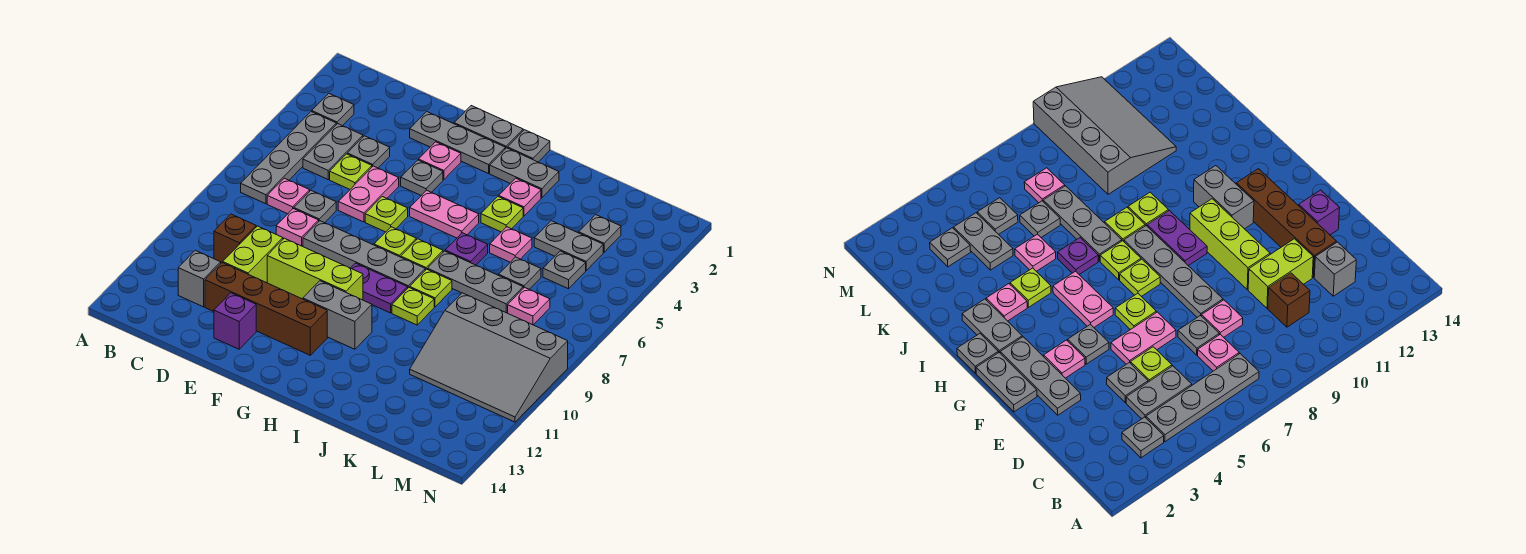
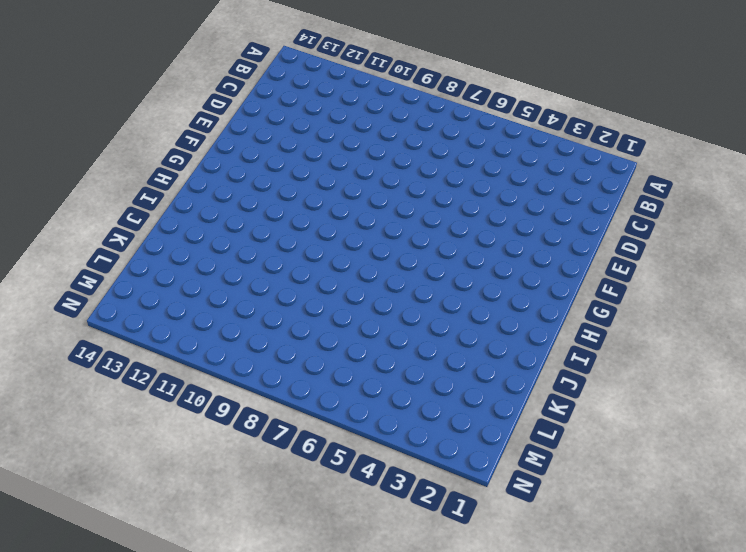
none -> grey plate B3 level 1
none -> grey plate B4:B7 level 1
none -> grey plate C4:C5 level 1
none -> pink plate C7 level 1

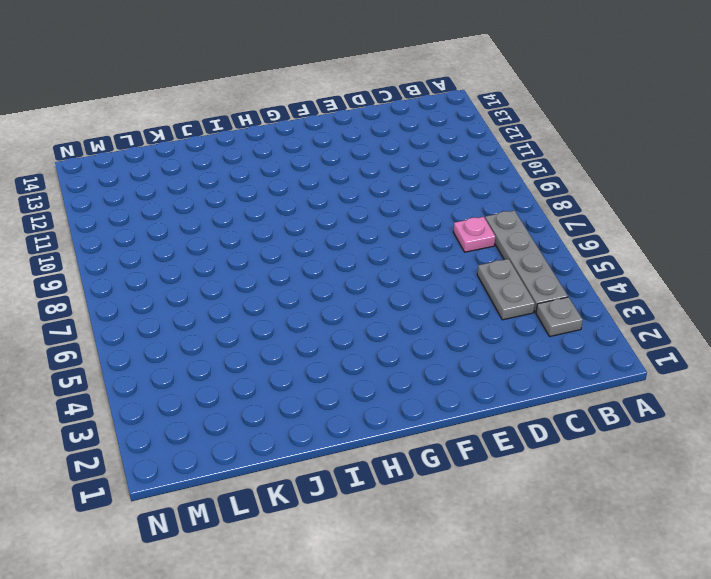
none -> brown brick C10 level 1
none -> grey brick C12 level 1
none -> grey plate D4 level 1
none -> lime plate D5 level 1

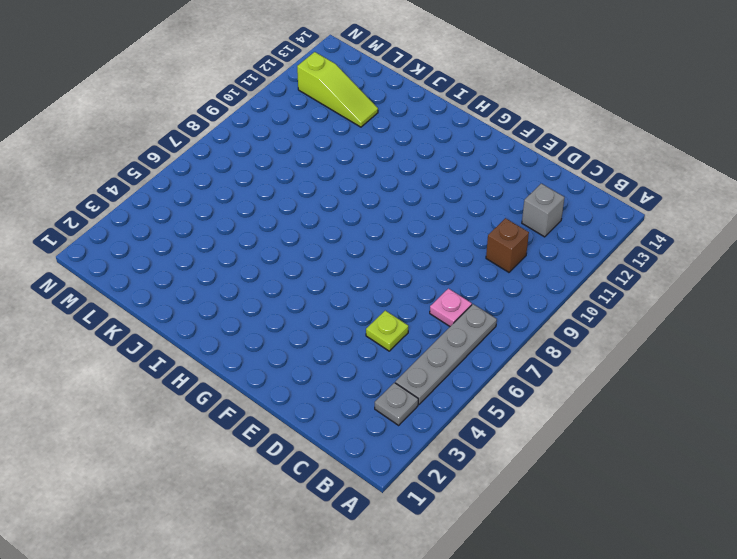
lime slope K12:M12 level 1 top M -> none
none -> grey plate C4:C5 level 1
none -> grey plate D4 level 1
none -> grey plate D7 level 1
none -> pink plate D8 level 1

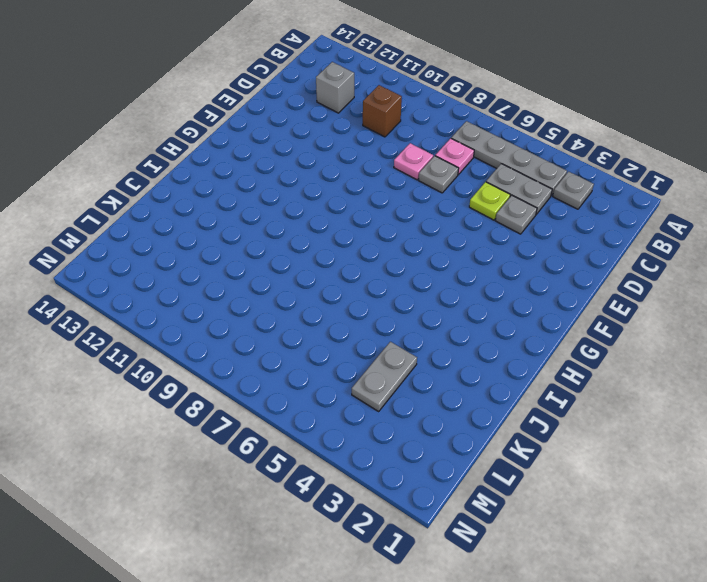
none -> lime brick D10:D11 level 1
none -> brown brick D12:G12 level 1
none -> grey plate E2:G2 level 1
none -> pink plate E5:E6 level 1

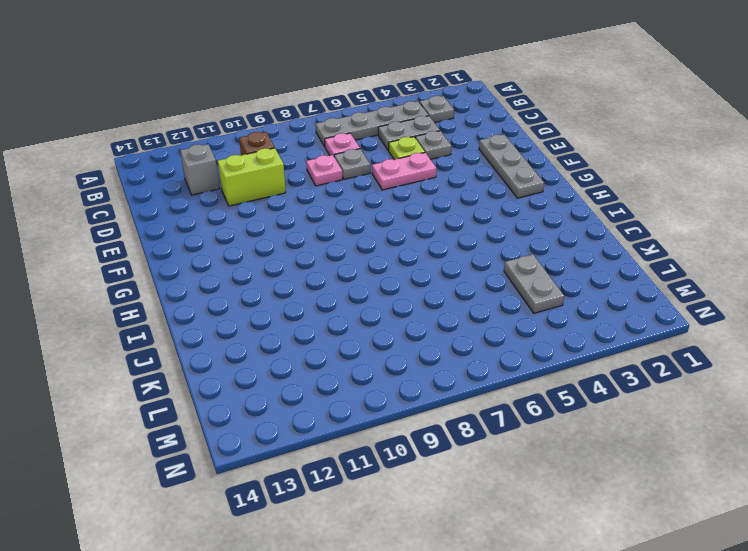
none -> brown brick D12:G12 level 1
none -> grey plate E8:H8 level 1
none -> lime brick E10:G10 level 1
none -> purple brick E13 level 1

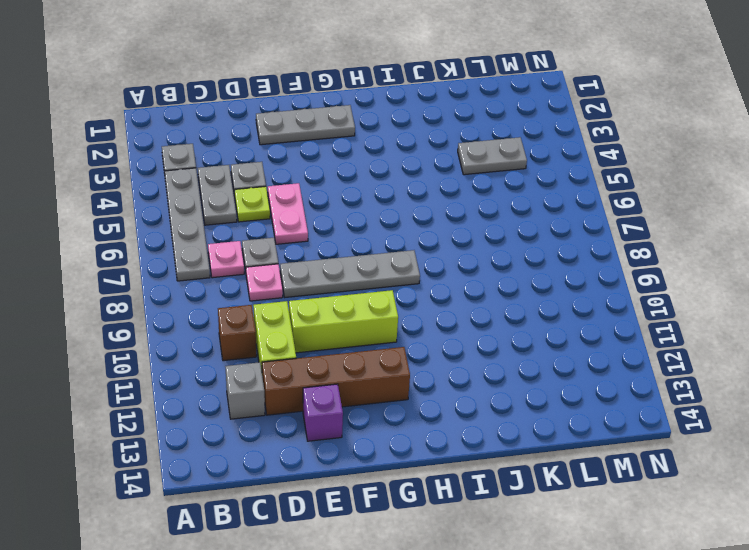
none -> grey plate F1:G1 level 1
none -> pink plate F3 level 1
none -> grey plate F4 level 1
none -> lime plate F6 level 1

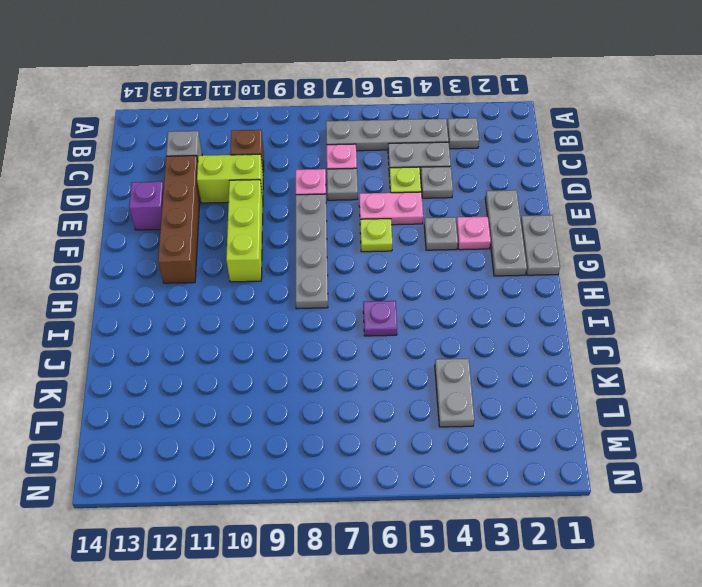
none -> pink plate G5:H5 level 1
none -> lime plate G7 level 1
none -> purple plate G9:H9 level 1
none -> grey brick G11:H11 level 1

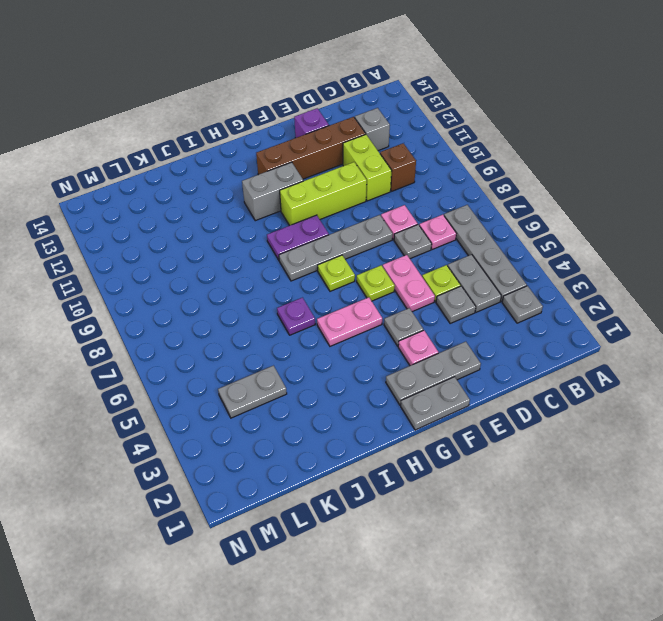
none -> grey plate H1 level 1
none -> grey plate H2:I2 level 1
none -> lime plate H7 level 1
none -> pink plate I3 level 1

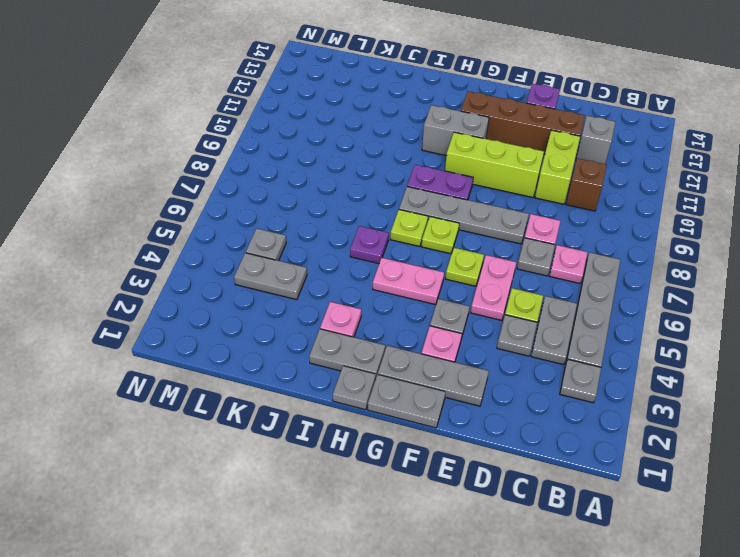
none -> lime plate I4 level 1
none -> grey plate I7:K7 level 1
none -> lime plate I8 level 1
none -> lime plate I9 level 1

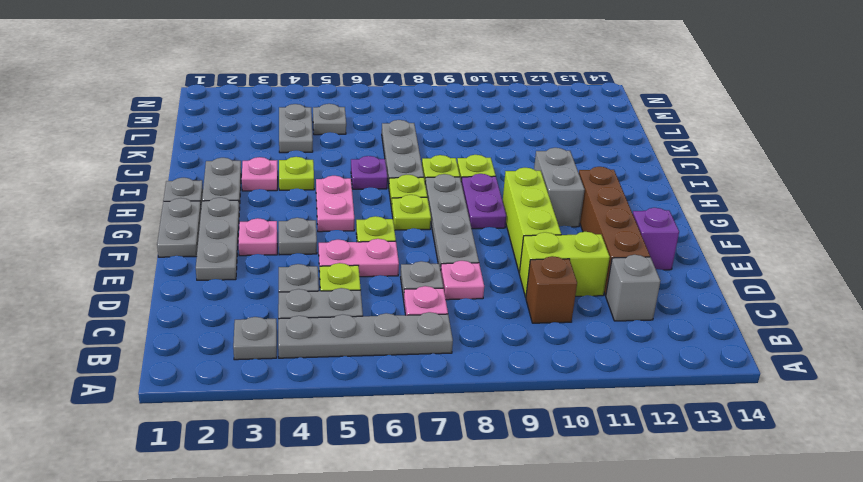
none -> pink plate J5 level 1
none -> grey plate K6 level 1
none -> grey slope K9:N11 level 1 top 9
none -> grey plate L3 level 1

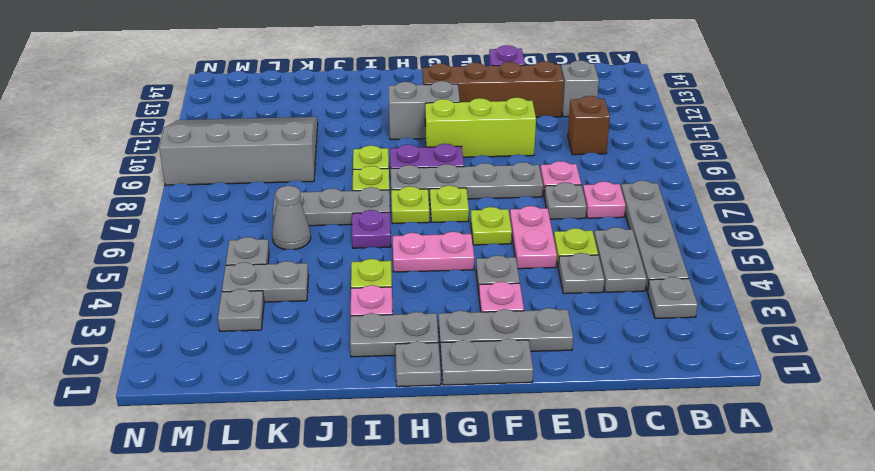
grey cone K6 level 1 -> grey plate K6 level 1
none -> lime brick D10:D11 level 1
none -> pink plate J5 level 1
none -> pink plate L7 level 1

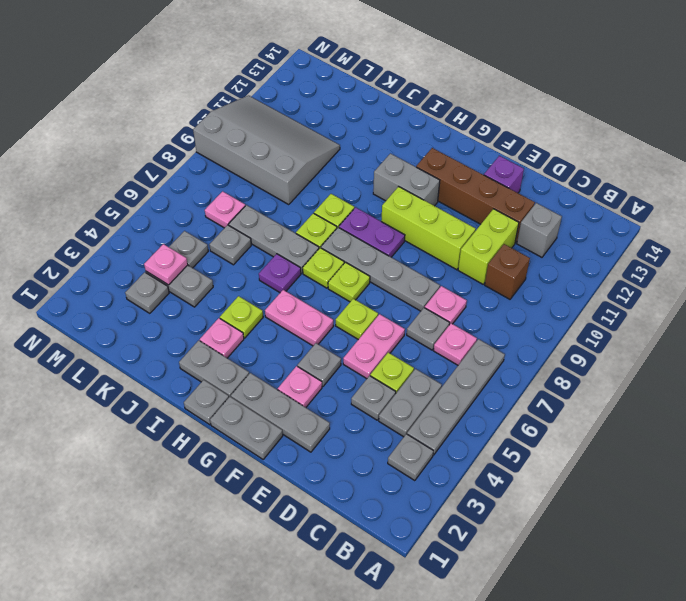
pink plate L4 level 2 -> pink plate J5 level 1

